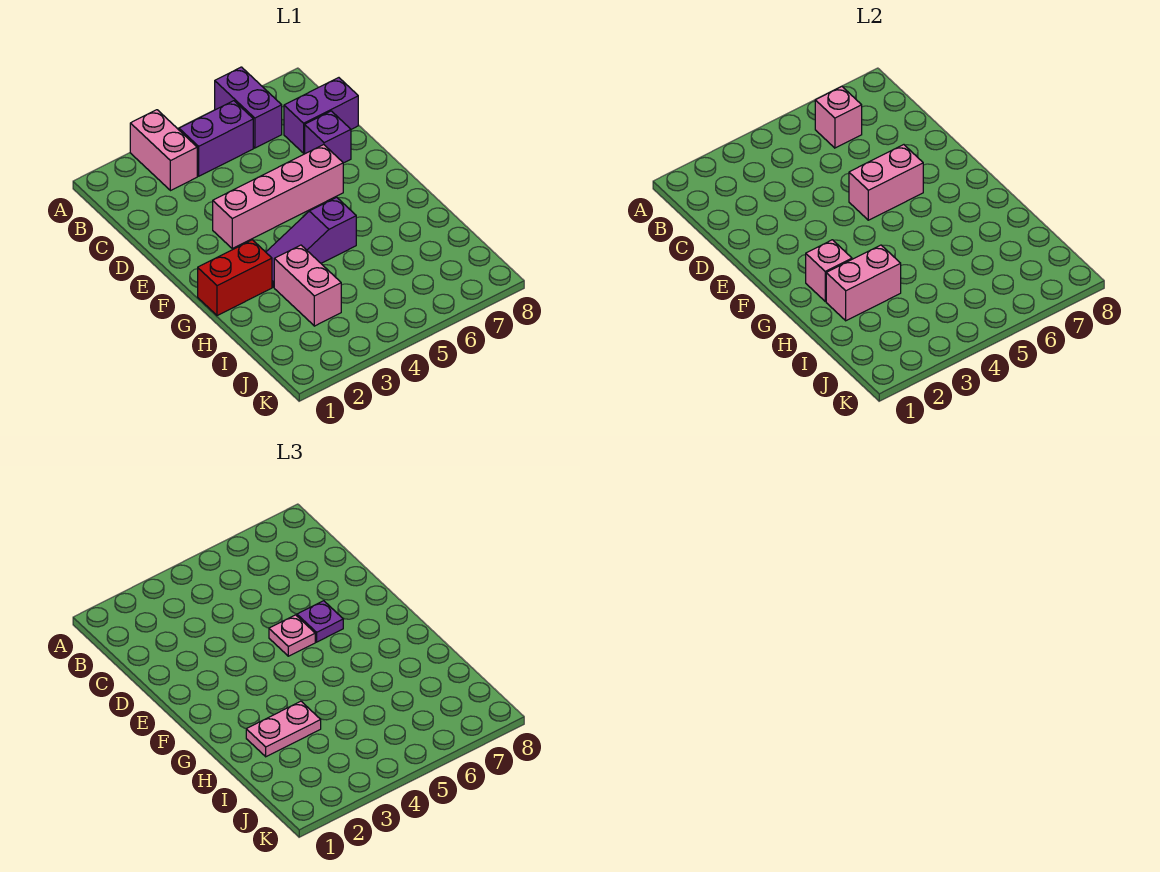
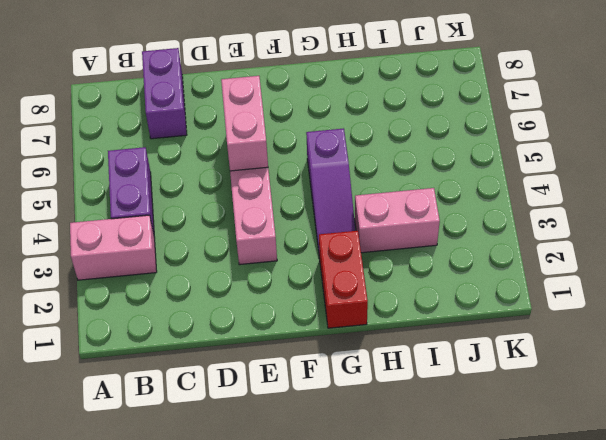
none -> purple brick A6:B6 level 1
none -> purple brick D7 level 1
none -> pink brick B6 level 2

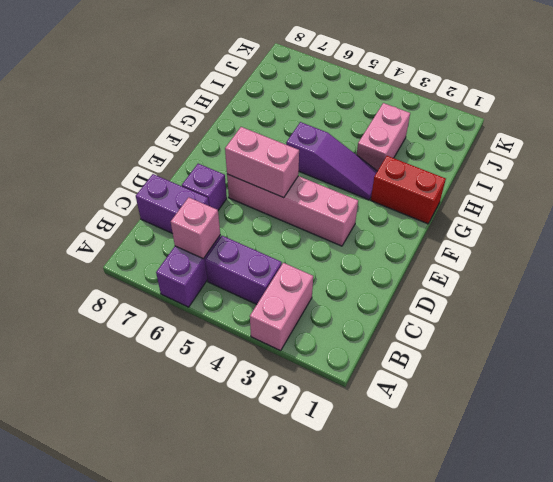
none -> pink brick G2 level 2
none -> pink brick H2:H3 level 2
none -> pink plate E5 level 3

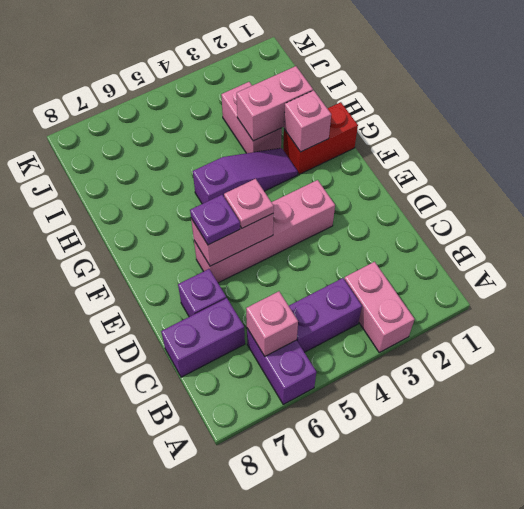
none -> pink plate H2:H3 level 3

